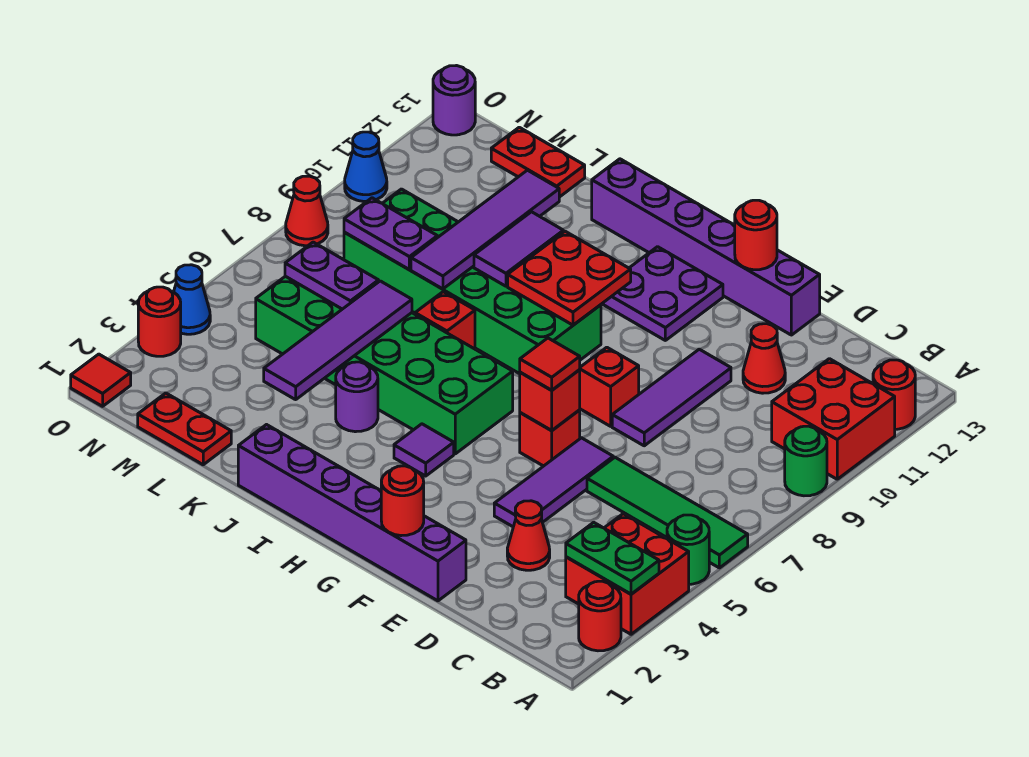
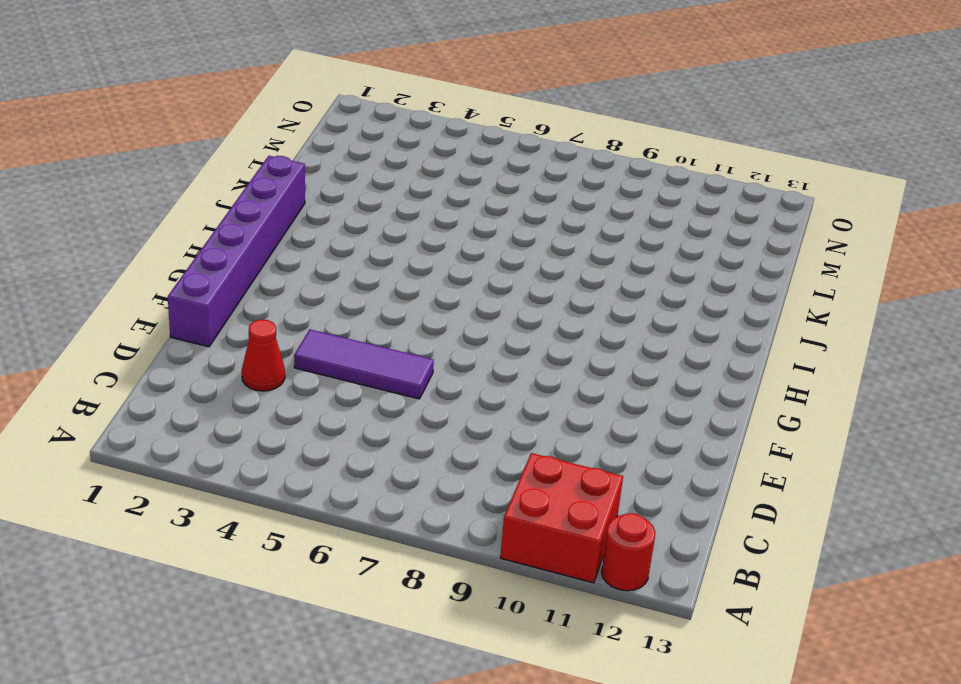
none -> red round brick A2 level 1
none -> red brick A3:B4 level 1
none -> green round brick A5 level 1
none -> green tile A6:D6 level 1

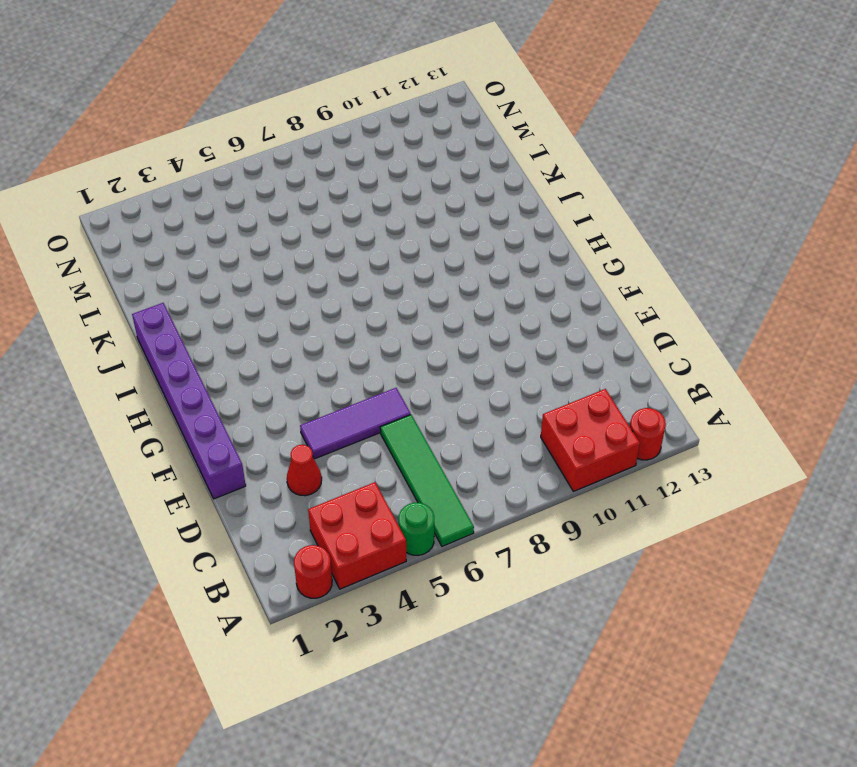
none -> green round brick A9 level 1
none -> red cone D11 level 1
none -> purple tile E8:E10 level 1
none -> purple brick E13:J13 level 1

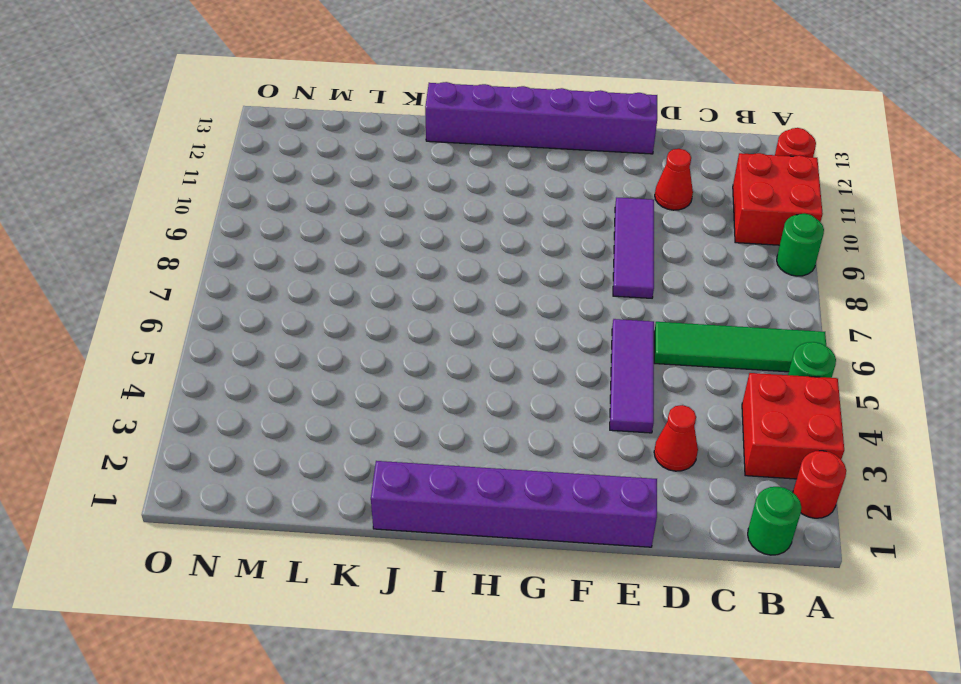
green round brick B1 level 1 -> none
none -> red brick F6 level 1
none -> red brick F8 level 1
none -> purple plate G11:H12 level 1
none -> purple tile H4 level 1

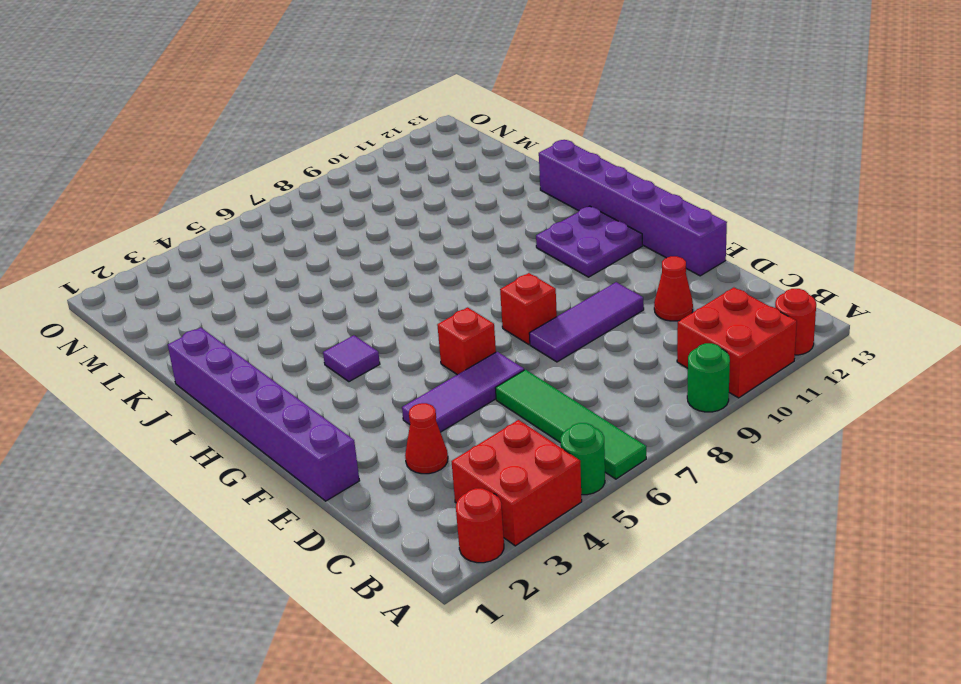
none -> green brick H5:M6 level 1
none -> green brick H8:M9 level 1
none -> purple round brick J4 level 1
none -> red brick J7 level 1

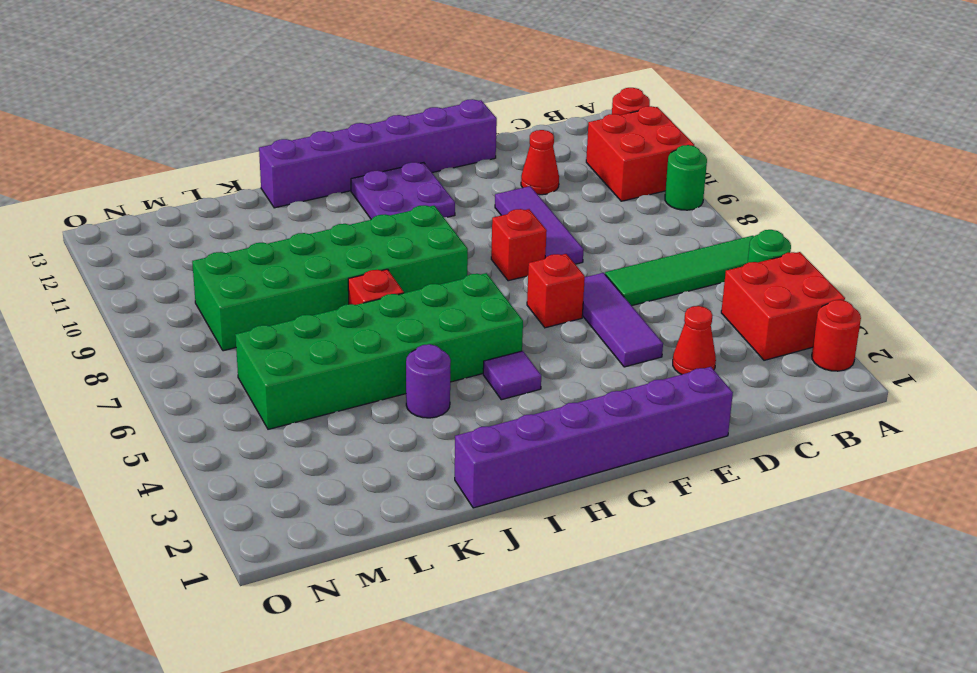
none -> red plate L1:M1 level 1
none -> red plate L13:M13 level 1
none -> red tile O1 level 1
none -> red round brick O3 level 1

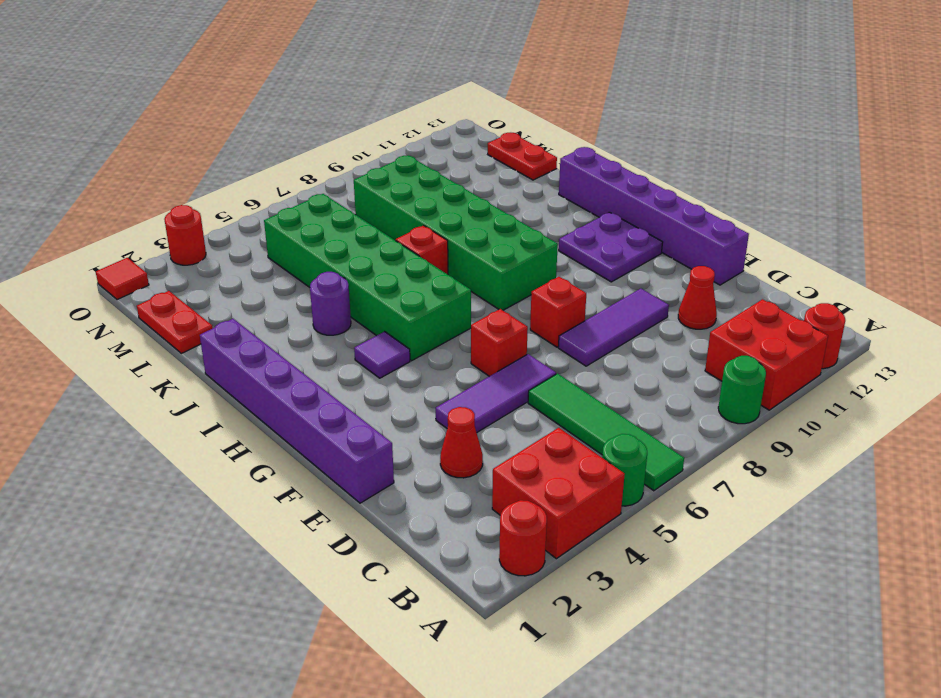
none -> blue cone O4 level 1
none -> red cone O8 level 1
none -> blue cone O10 level 1
none -> purple round brick O13 level 1

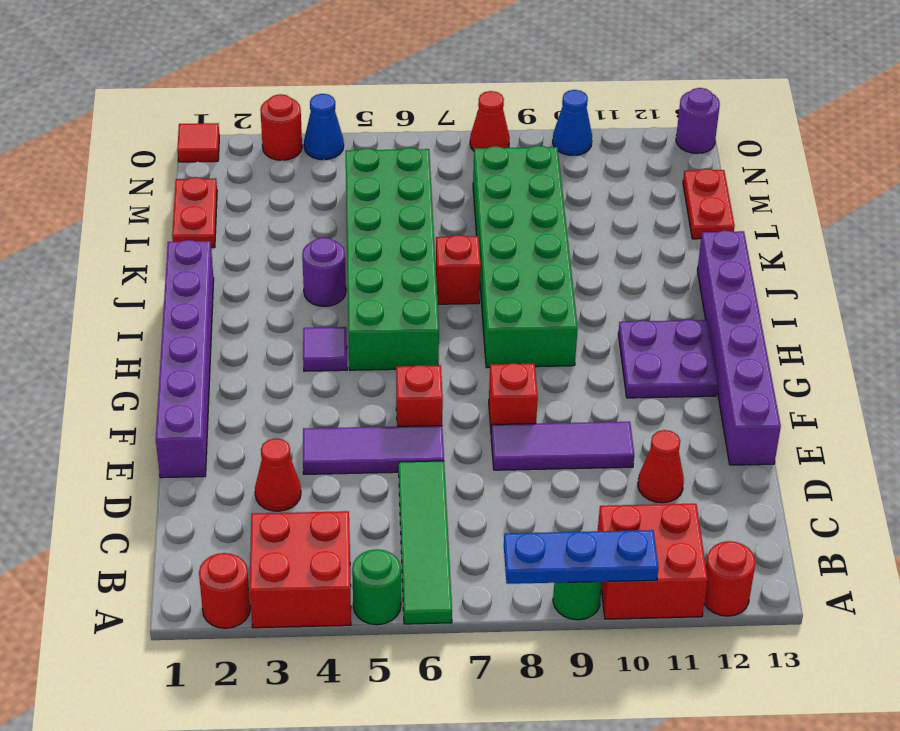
blue plate A8:A10 level 2 -> none
none -> green plate A3:B3 level 2
none -> red round brick F1 level 2
none -> red brick F6 level 2
none -> red round brick F13 level 2

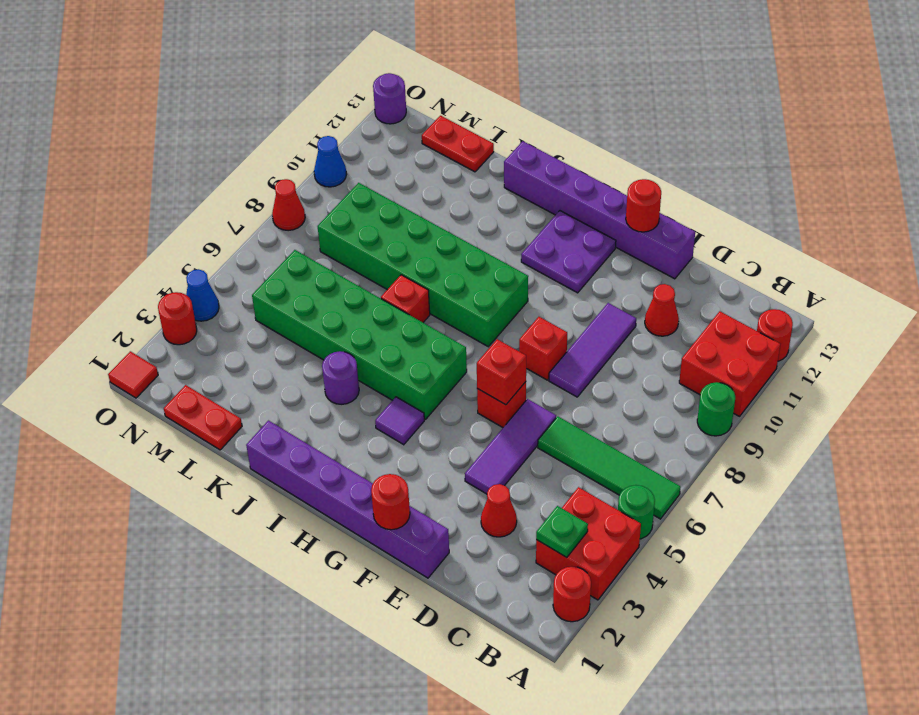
green plate B3 level 2 -> green plate A3:B3 level 2
none -> red plate H9:I10 level 2
none -> purple tile J9:J10 level 2
none -> purple tile K3:K6 level 2
none -> purple tile K8:K11 level 2

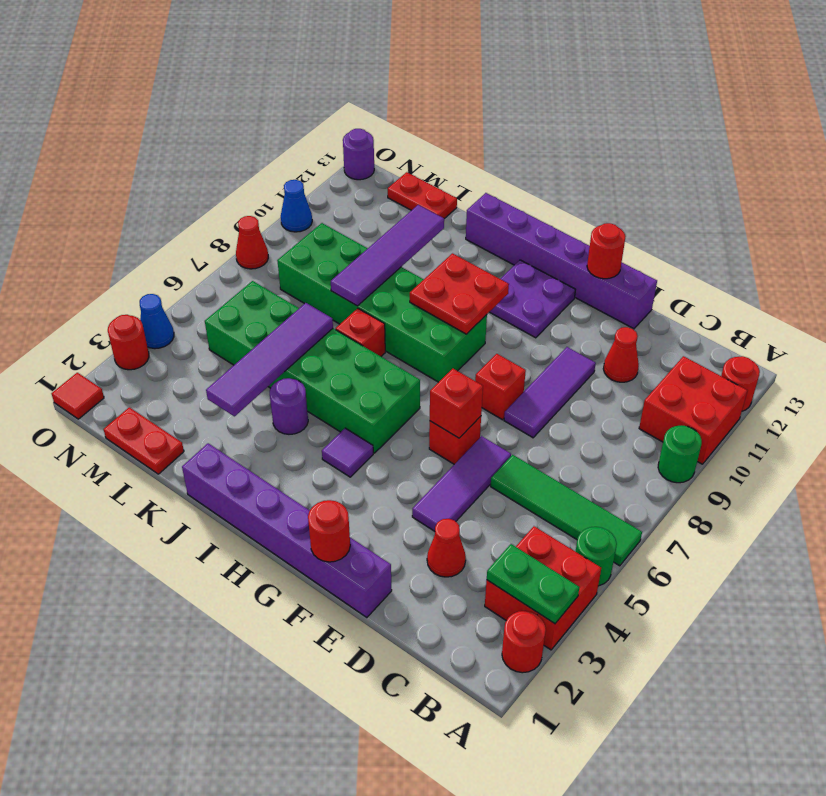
none -> purple tile J9:J10 level 2
none -> purple plate L6:M6 level 2
none -> purple plate L8:M8 level 2
none -> red tile F6 level 3

